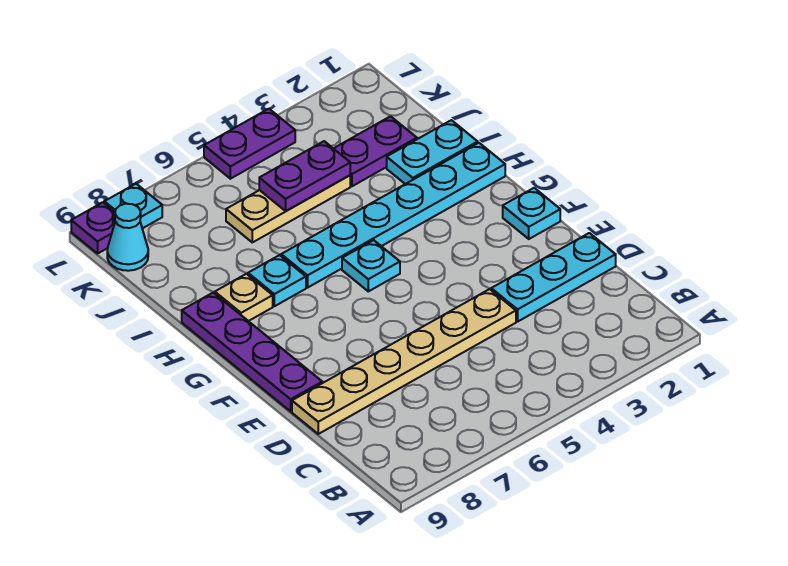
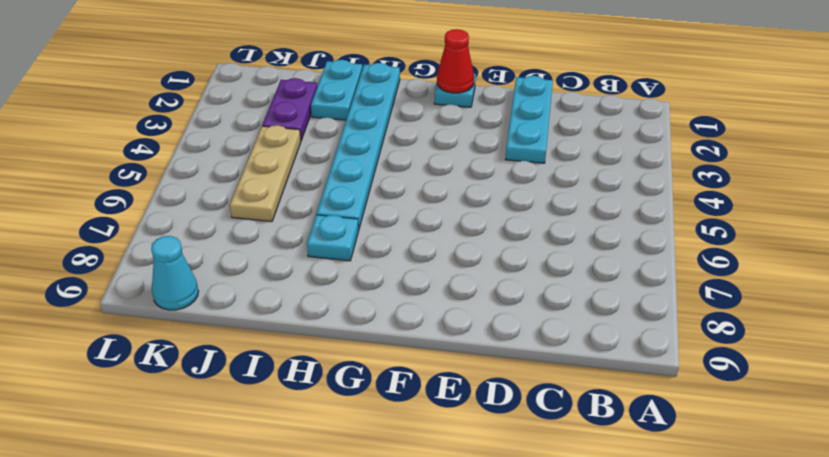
red cone F1 level 2 -> none
none -> tan plate D4:D9 level 1
none -> purple plate E9:H9 level 1
none -> cyan plate G5 level 1

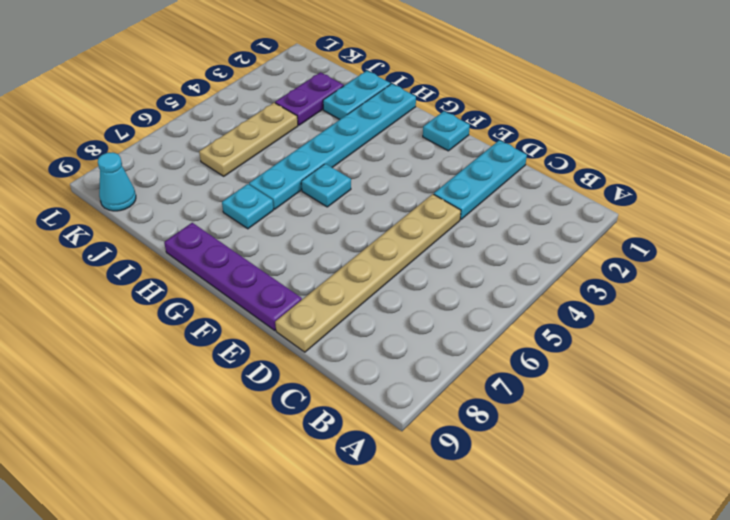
none -> tan plate H8 level 1
none -> purple plate L4:L5 level 1
none -> cyan plate L8 level 1

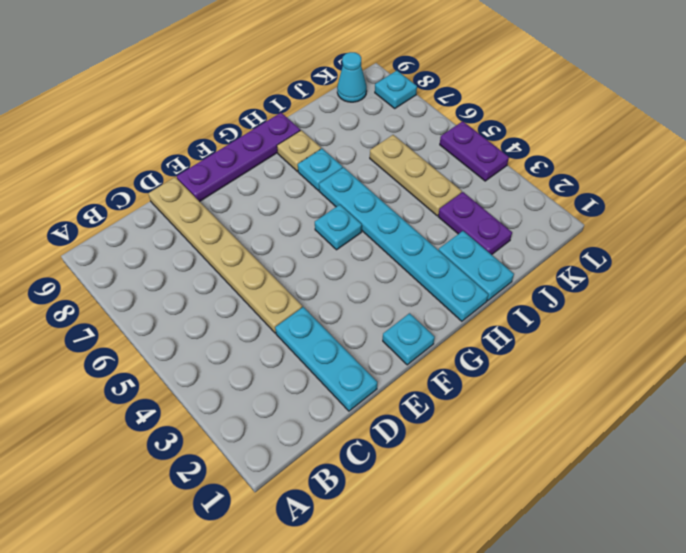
none -> purple plate L9 level 1
none -> purple plate J4:J5 level 2

